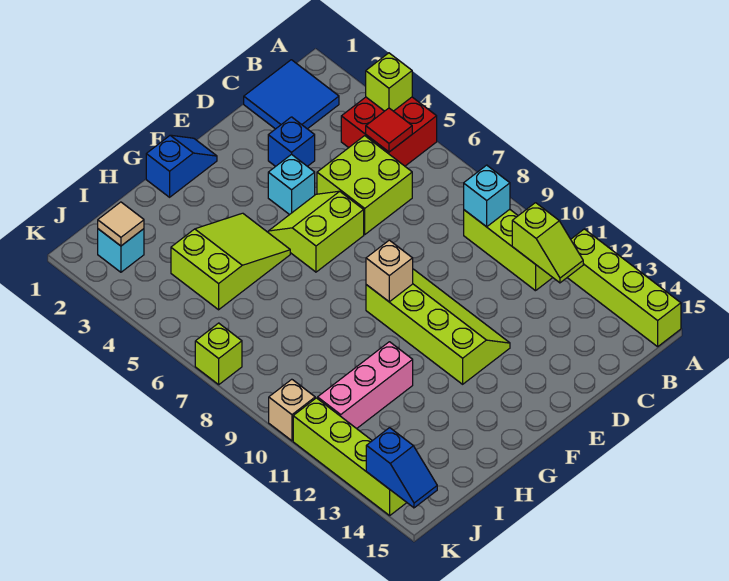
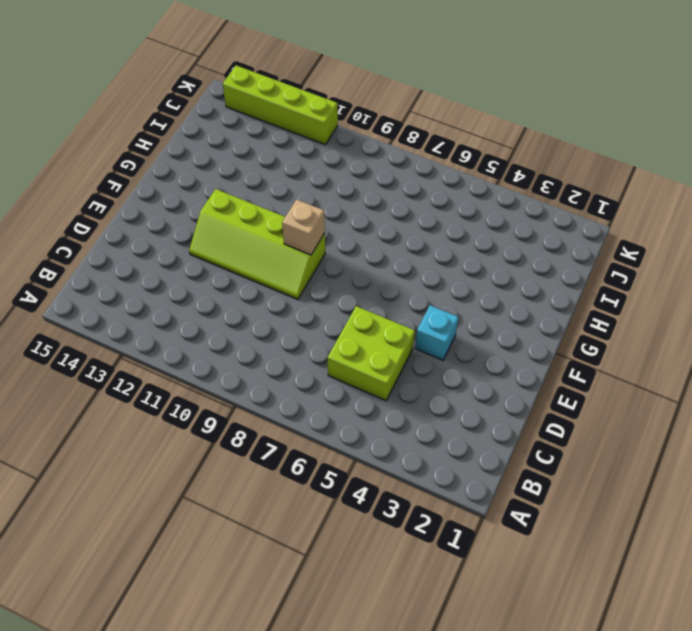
none -> red brick A4:B5 level 1
none -> lime brick A12:A15 level 1
none -> blue tile B1:C2 level 1

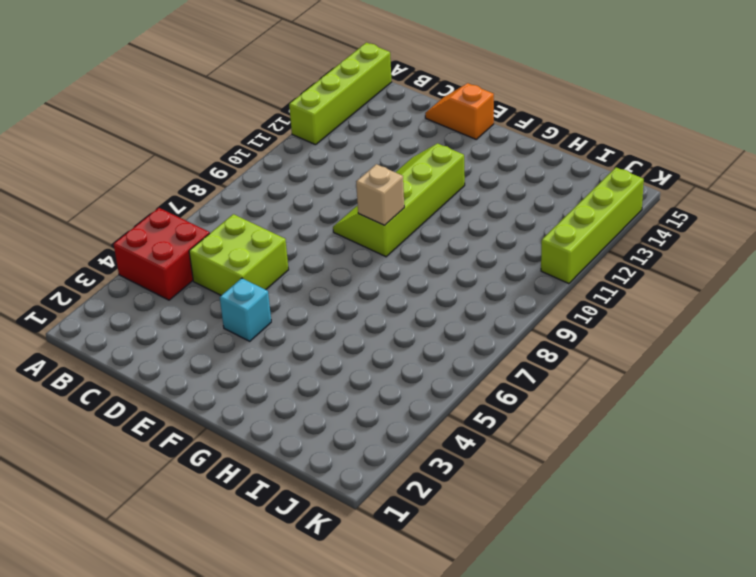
orange slope D15:E15 level 1 top E -> none
none -> blue tile B1:C2 level 1
none -> lime brick B9:B11 level 1
none -> blue brick D3 level 1

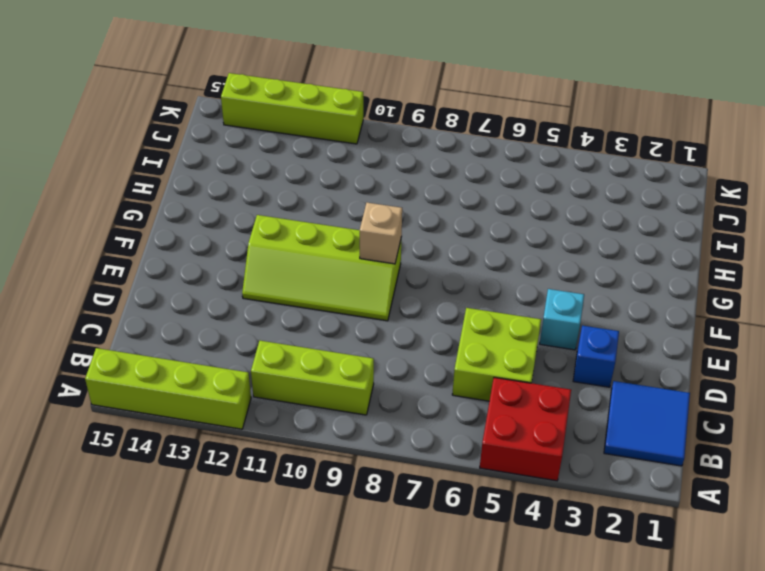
none -> lime slope E5:F6 level 1 top 6
none -> blue slope F1:G1 level 1 top G
none -> lime slope G4:I5 level 1 top I

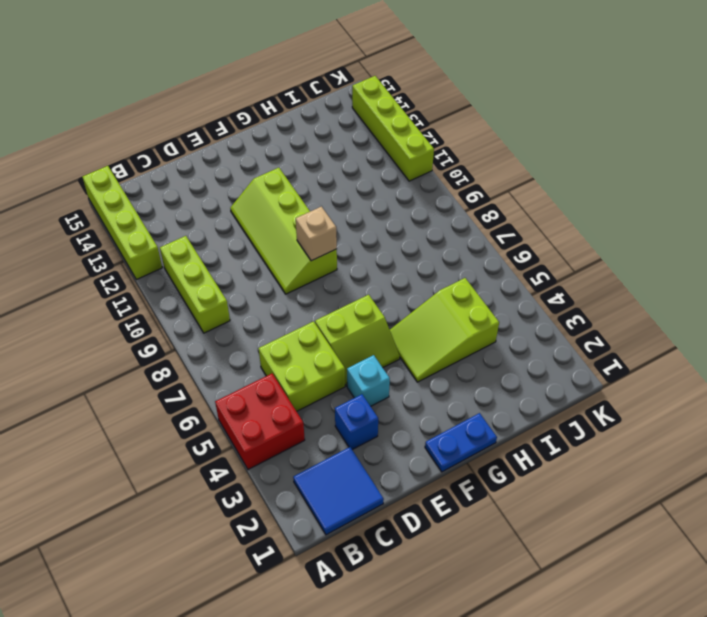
blue plate F1:G1 level 1 -> blue slope F1:G1 level 1 top G
none -> pink brick H11:J11 level 1
none -> cyan brick J2 level 1
none -> lime brick K7 level 1

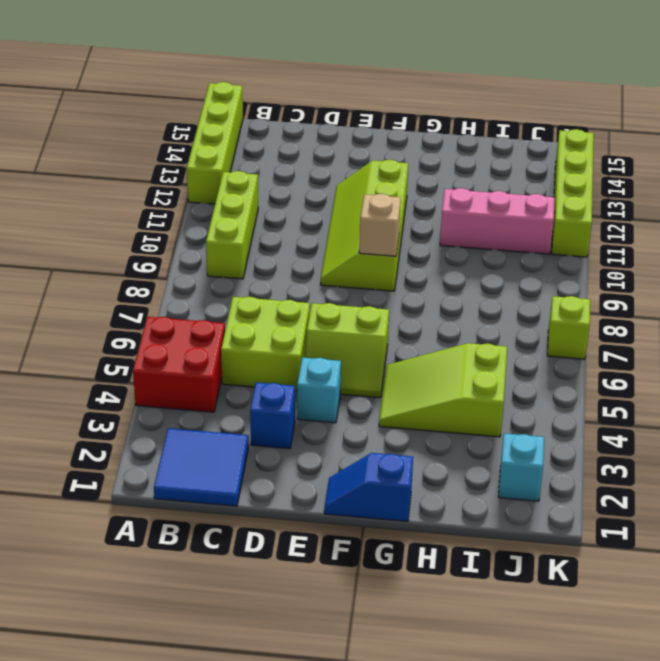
none -> tan brick K10 level 1
none -> lime brick A4 level 2
none -> red tile B5 level 2

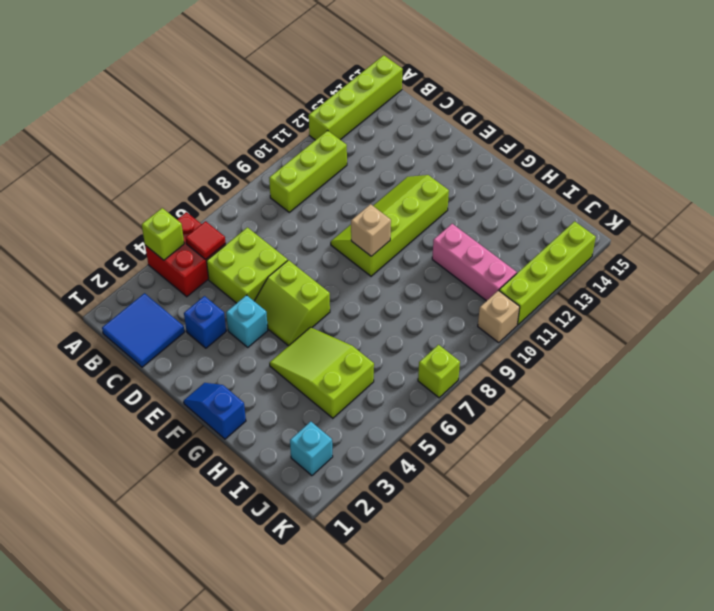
none -> cyan brick B9 level 2
none -> lime slope B11:B12 level 2 top 11
none -> tan tile J2 level 2

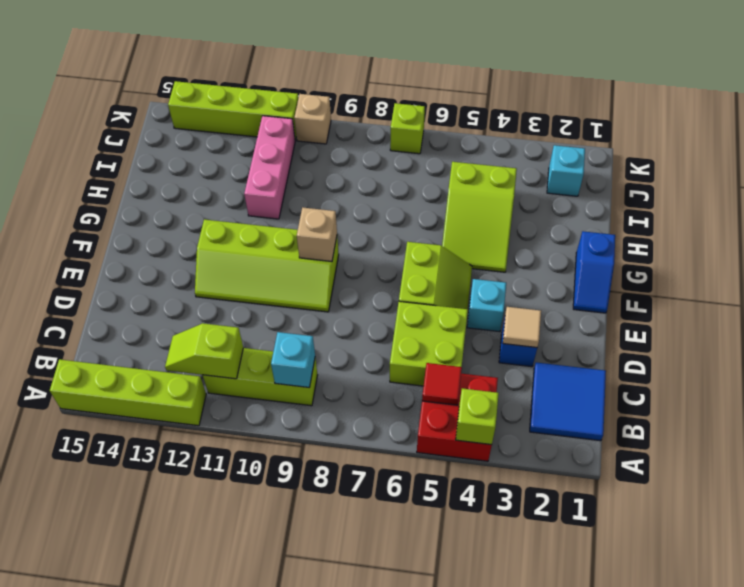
tan tile D3 level 2 -> tan tile J2 level 2
none -> blue slope K14:K15 level 2 top 14

